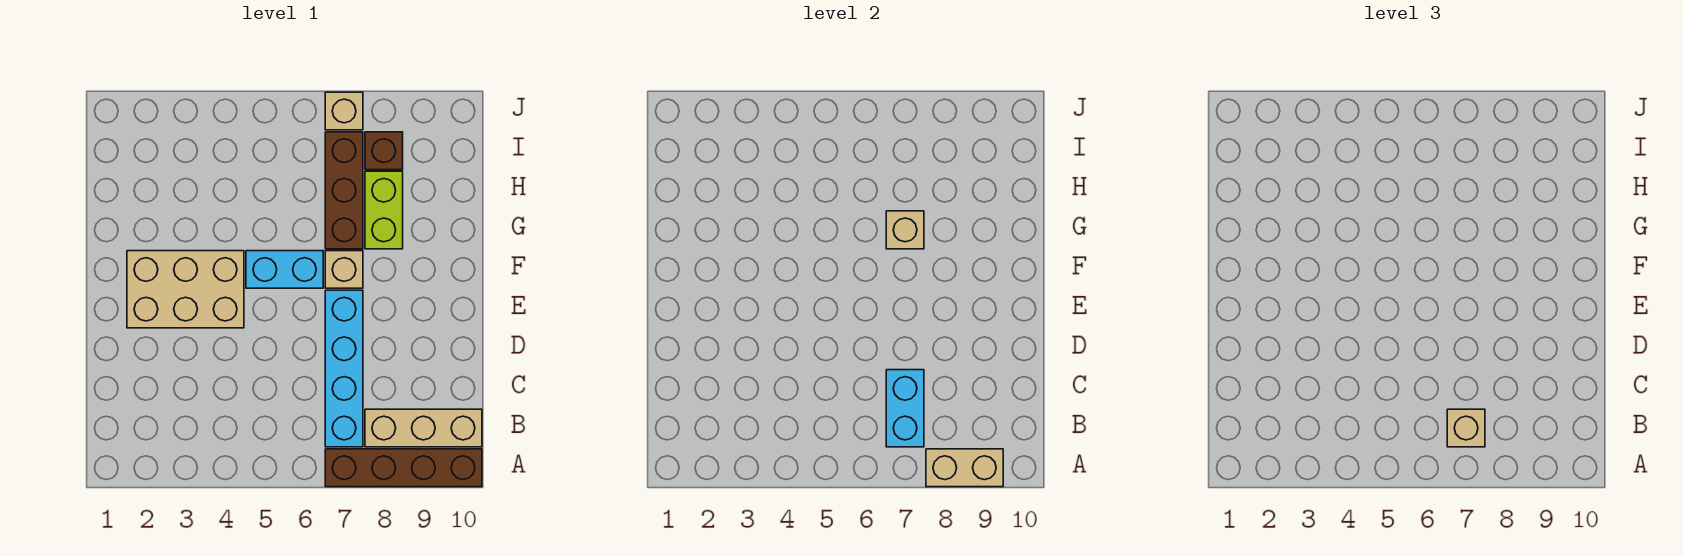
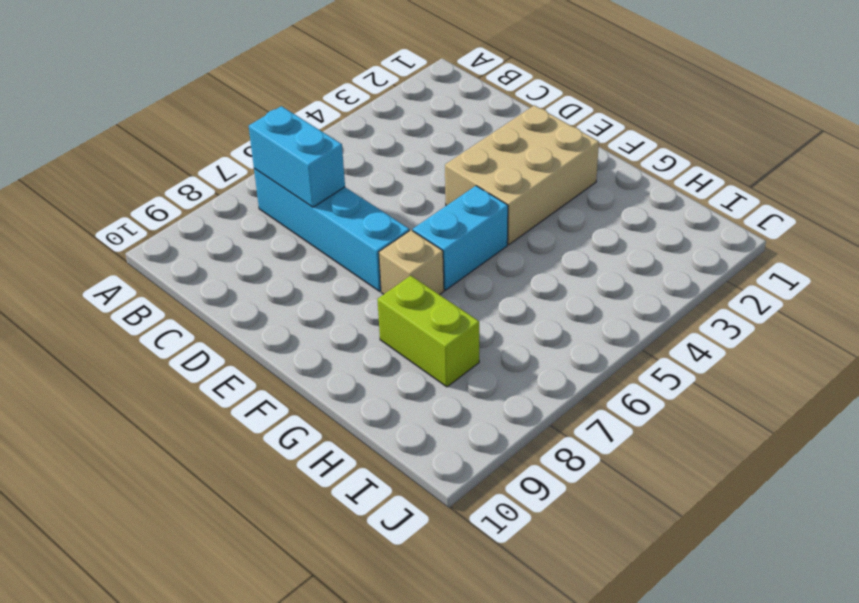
none -> brown brick A7:A10 level 1
none -> tan brick B8:B10 level 1
none -> brown brick G7:I7 level 1

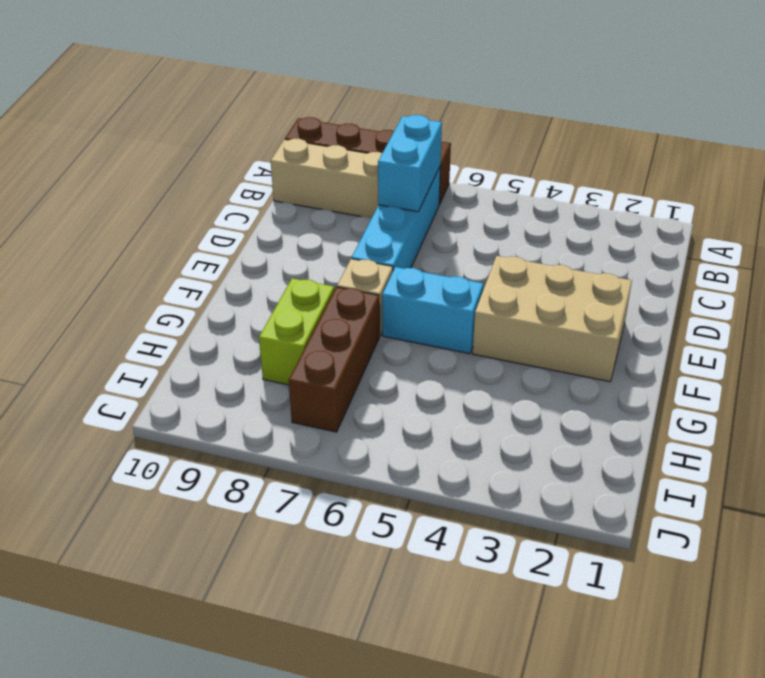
none -> brown brick I8 level 1
none -> tan brick J7 level 1
none -> tan brick A8:A9 level 2

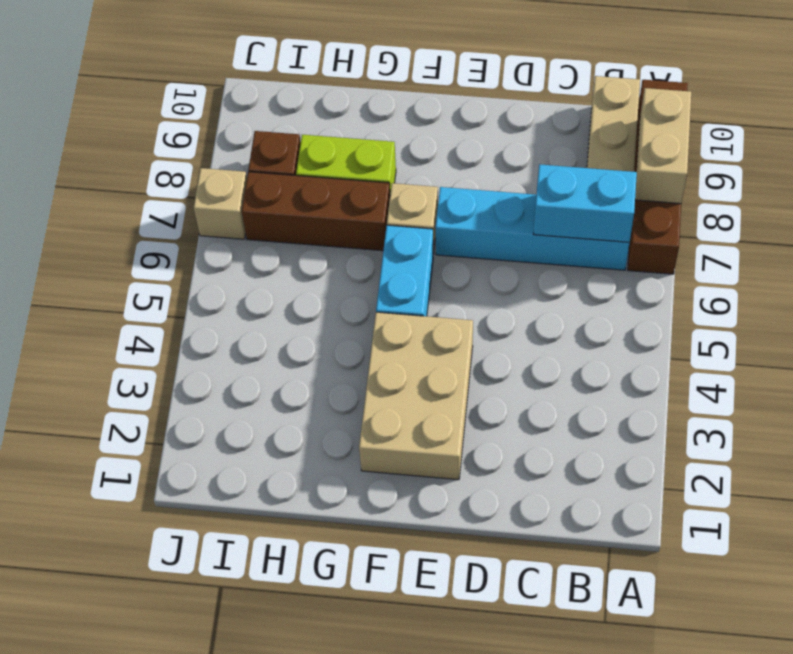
none -> tan brick G7 level 2
none -> tan brick B7 level 3

